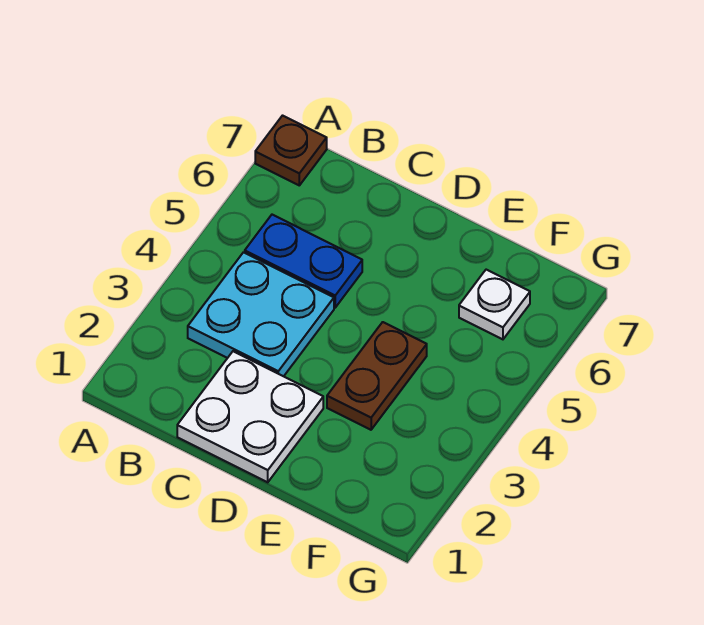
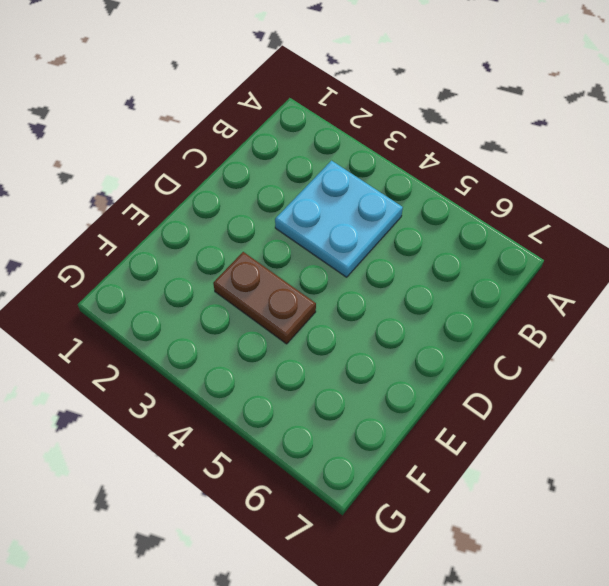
none -> brown plate A7 level 1
none -> blue plate B5:C5 level 1

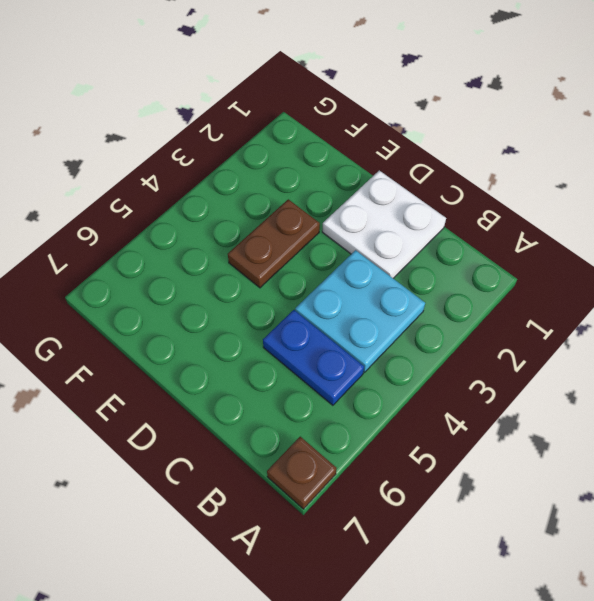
none -> white plate F6 level 1

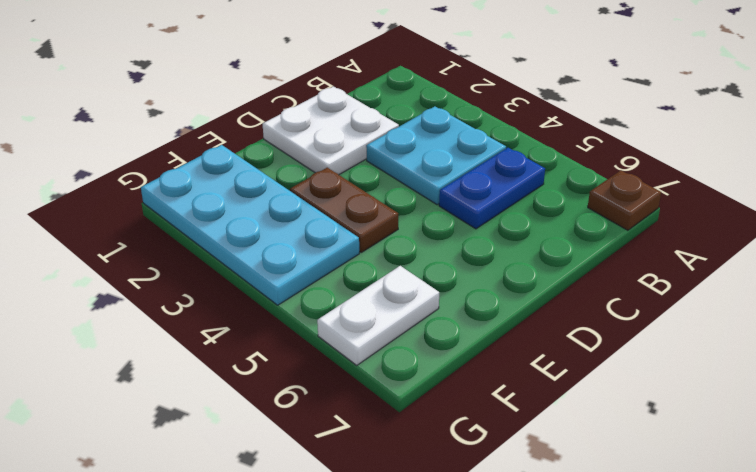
cyan plate F1:G4 level 1 -> none
white plate F6:G6 level 1 -> white plate F6 level 1

